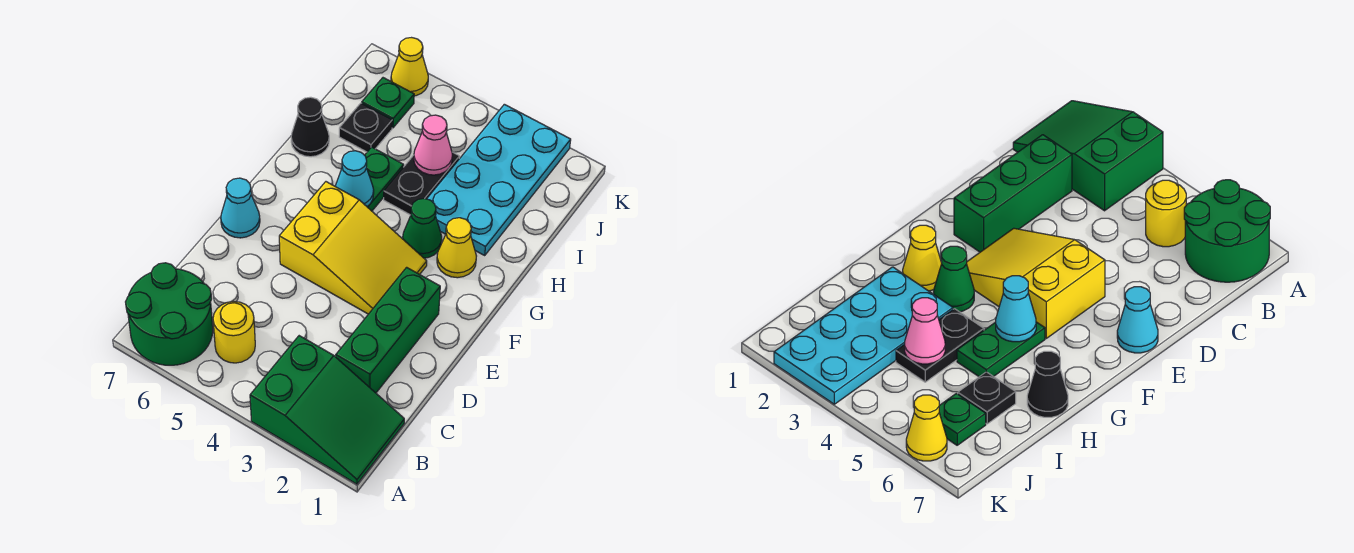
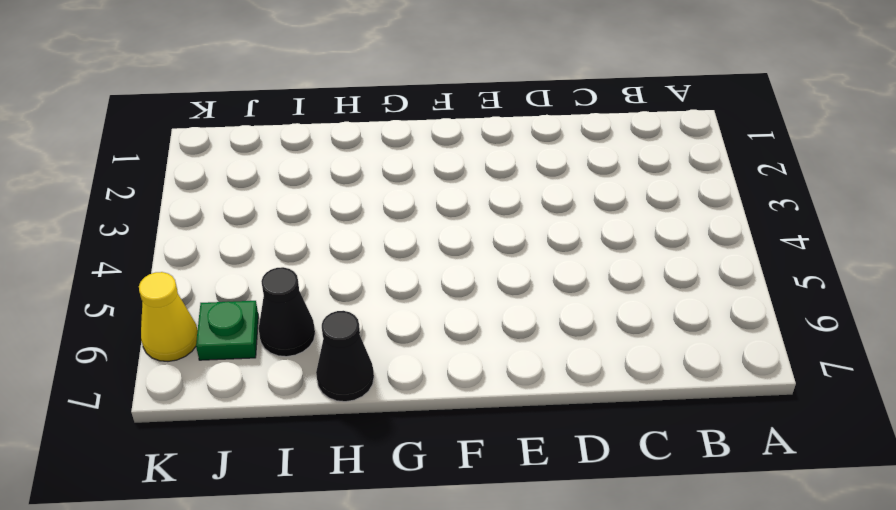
black cone I6 level 1 -> black plate I6 level 1
none -> green slope A1:B3 level 1 top 3
none -> green round brick A6:B7 level 1
none -> yellow round brick B5 level 1

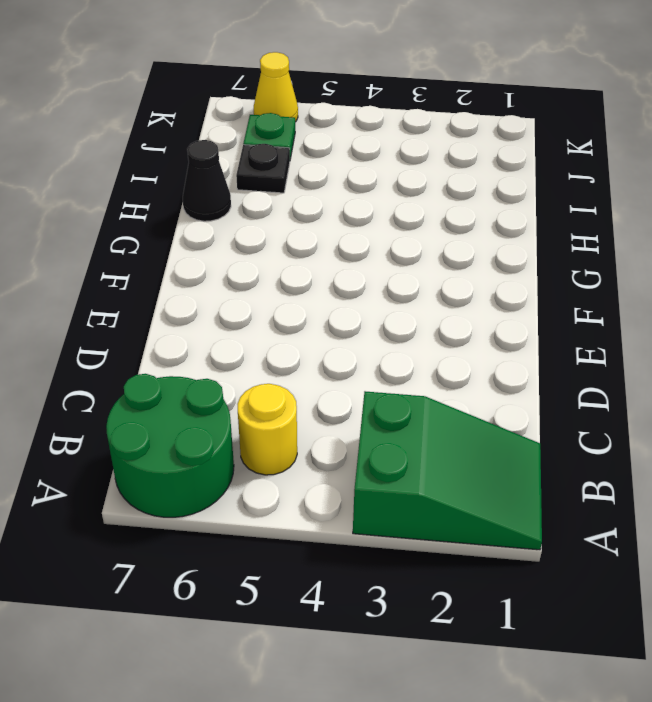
none -> green brick C2:E2 level 1
none -> yellow slope E3:F5 level 1 top 5
none -> cyan cone E7 level 1

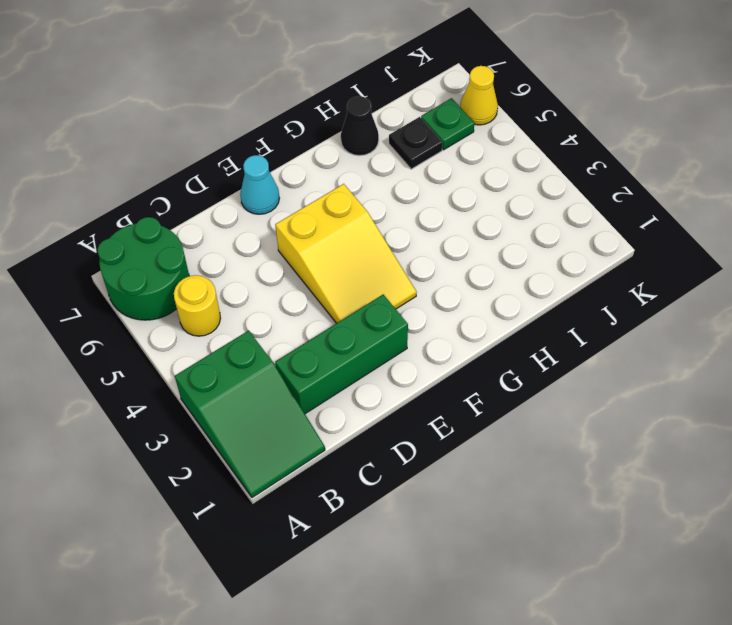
none -> yellow cone G2 level 1
none -> green cone G3 level 1
none -> green plate G5:H5 level 1

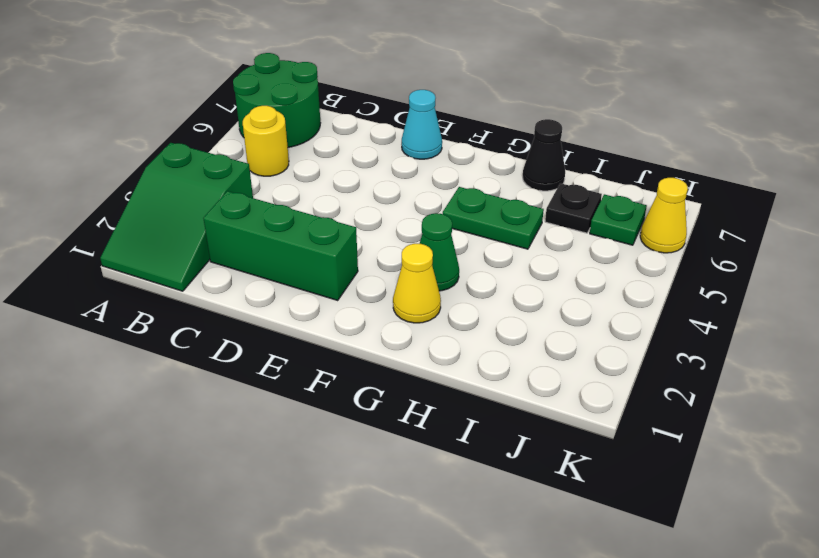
none -> yellow slope E3:F5 level 1 top 5
none -> cyan plate H2:K3 level 1
none -> black plate H4:I4 level 1

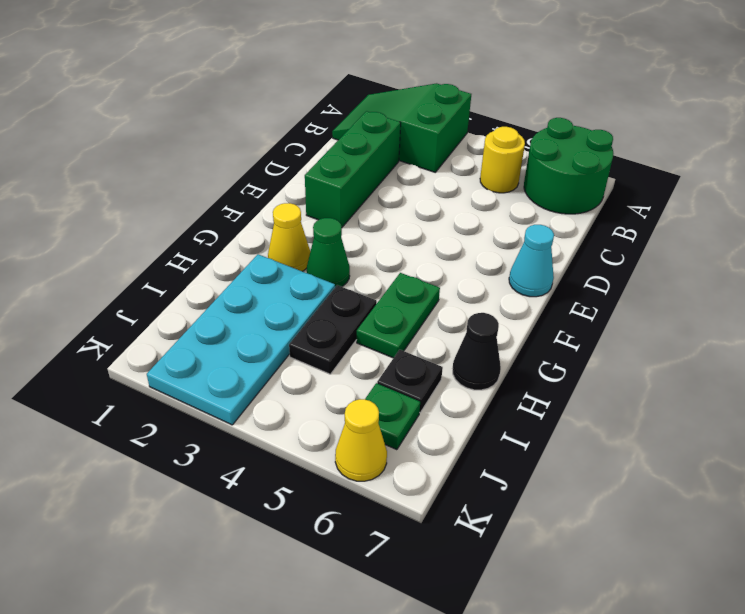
none -> yellow slope E3:F5 level 1 top 5
none -> cyan cone G5 level 2
none -> pink cone I4 level 2

